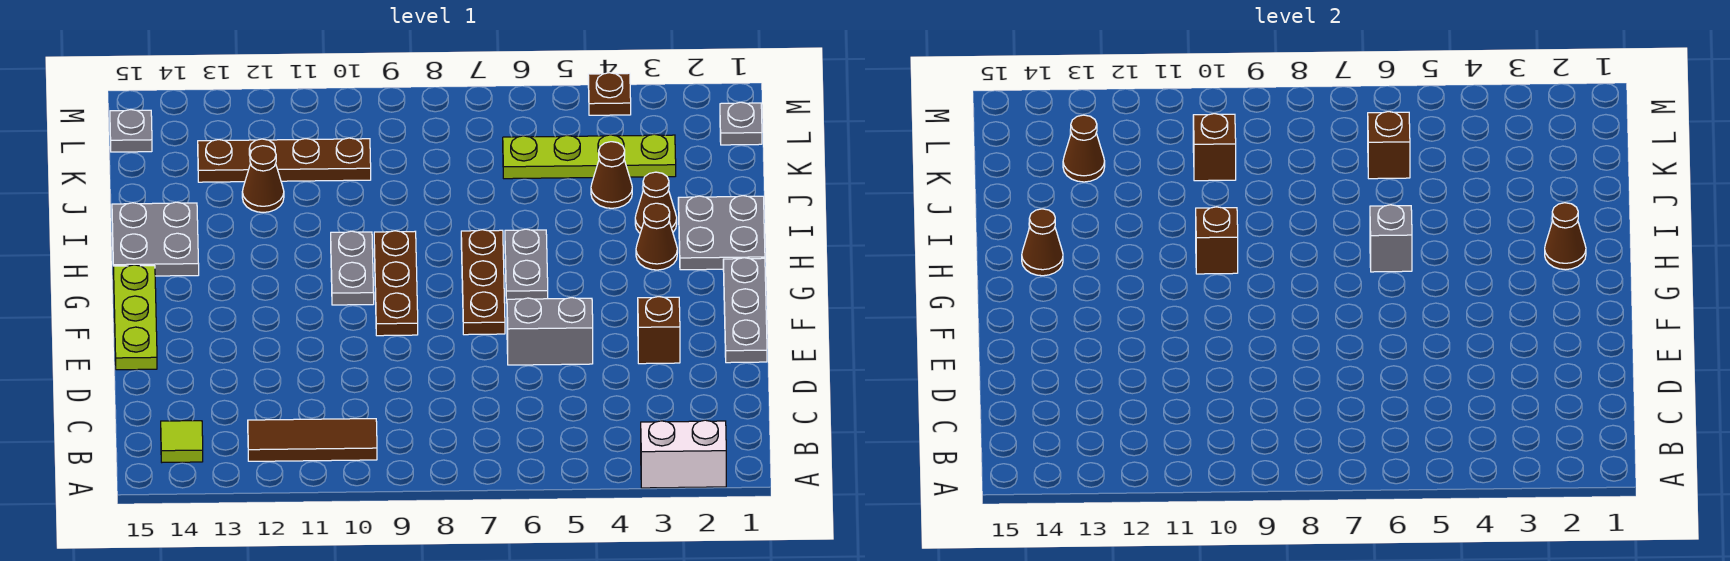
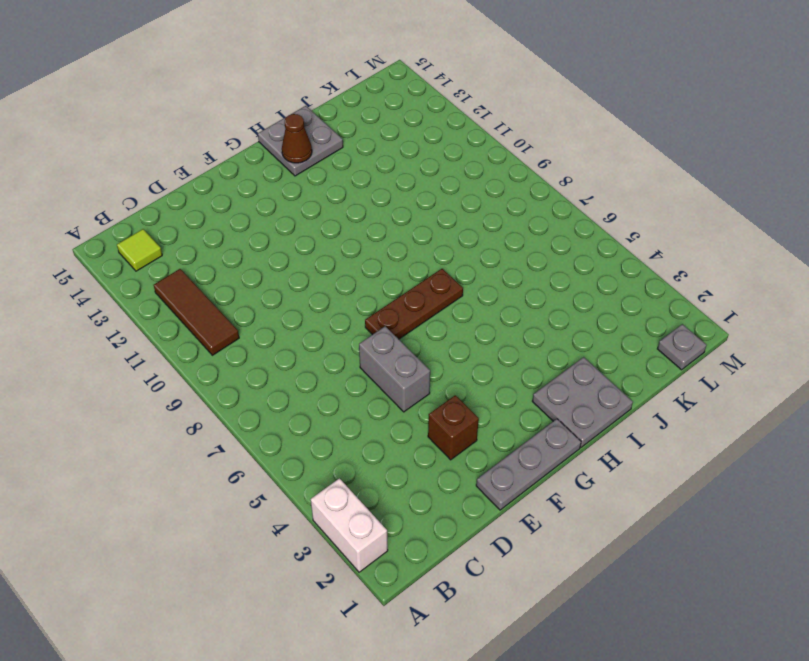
none -> lime plate E15:G15 level 1
none -> brown plate F9:H9 level 1
none -> grey plate G6:H6 level 1

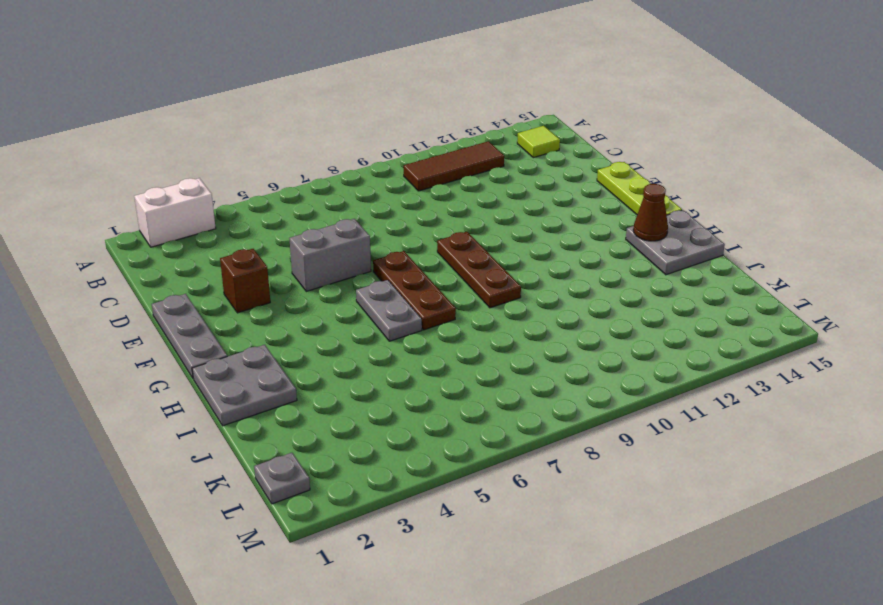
none -> grey plate G10:H10 level 1
none -> brown cone H3 level 1
none -> brown cone I3 level 1

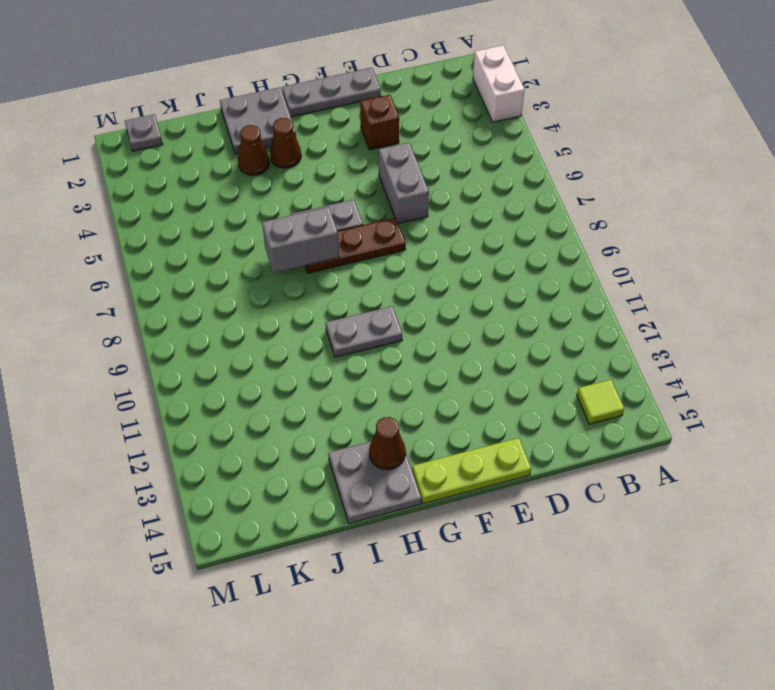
grey brick H7:I7 level 2 -> none
none -> brown tile B10:B12 level 1
none -> brown plate F9:H9 level 1
none -> brown cone J4 level 1

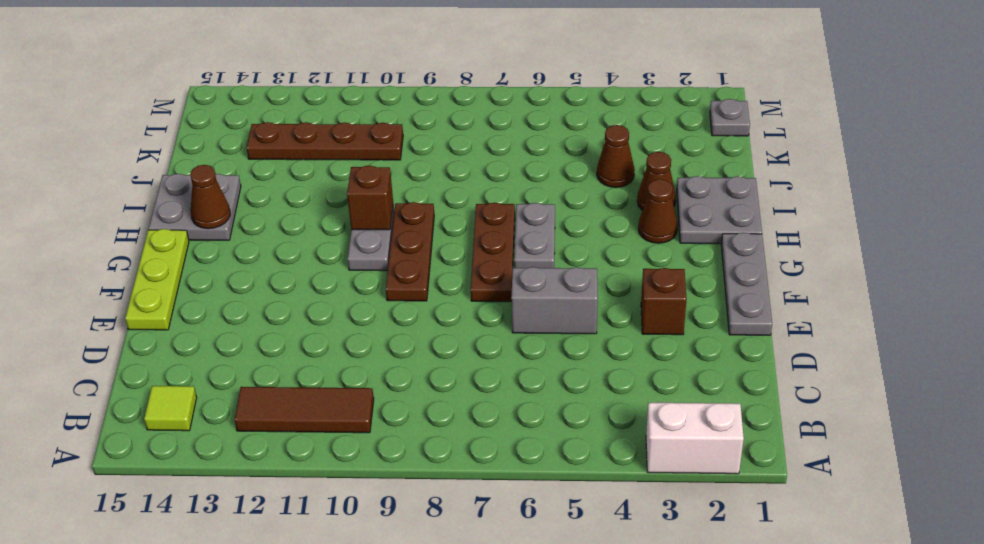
none -> brown cone J12 level 1
none -> lime plate K3:K6 level 1
none -> grey plate L15 level 1

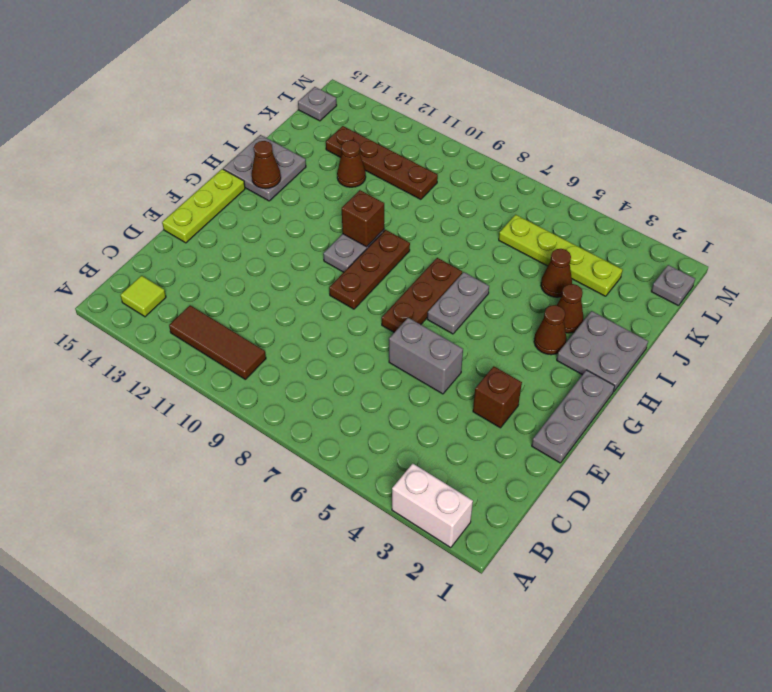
none -> brown plate M4 level 1
none -> brown cone H2 level 2
none -> grey brick H6 level 2

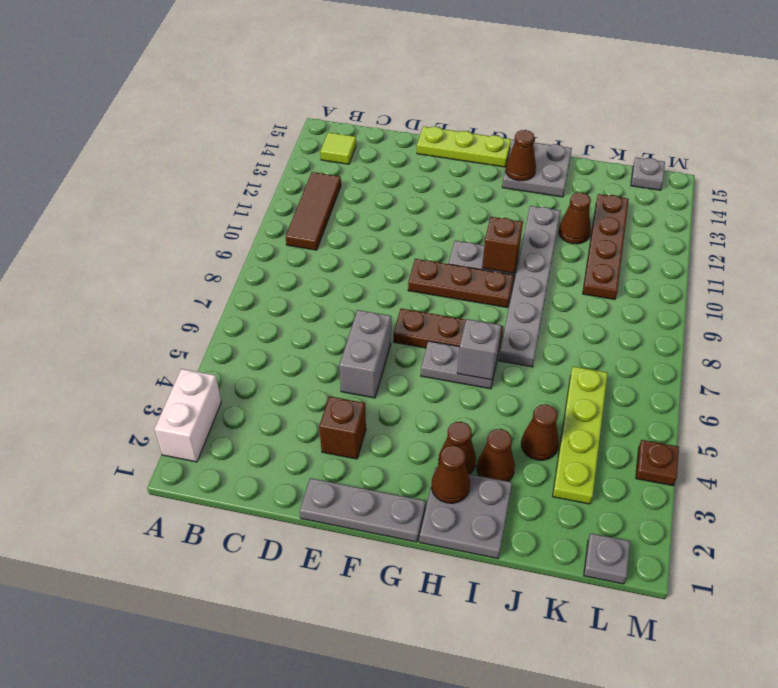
grey plate I7:I12 level 1 -> none
none -> brown brick K6 level 2
none -> brown brick K10 level 2
none -> brown cone K13 level 2

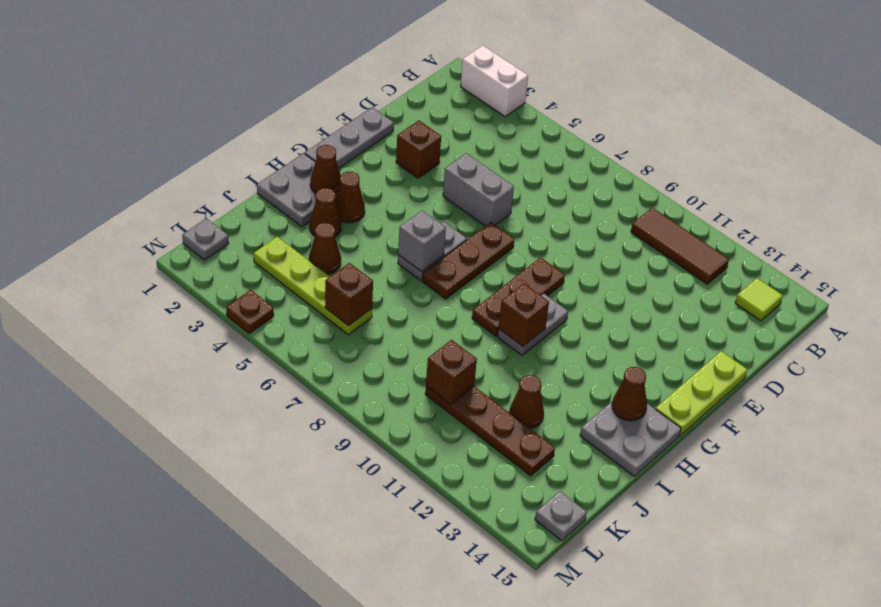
none -> brown cone K13 level 2

